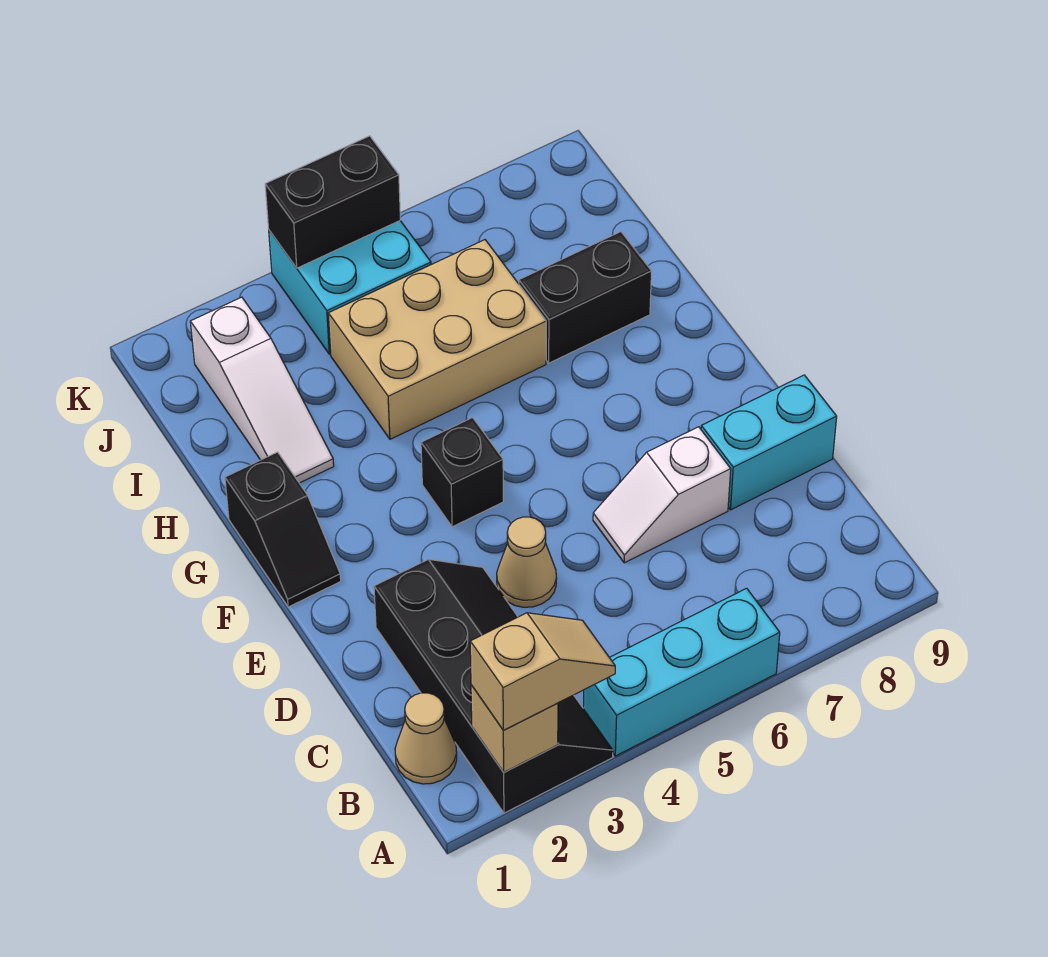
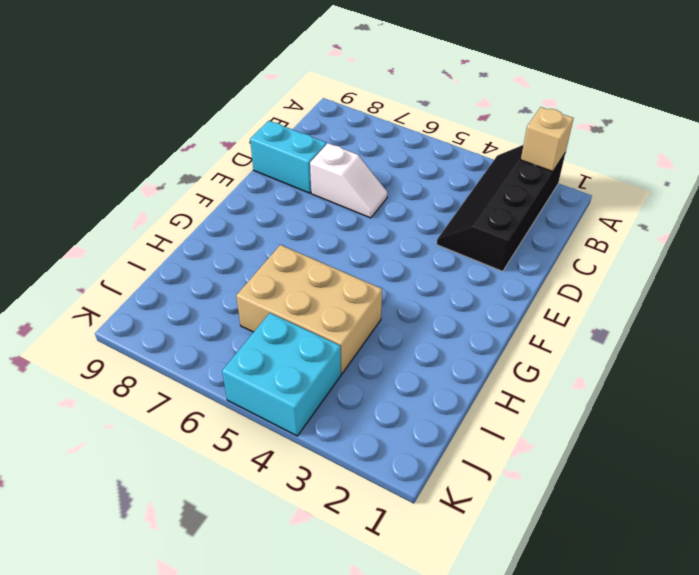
none -> cyan brick A4:A6 level 1
none -> tan cone B1 level 1
none -> tan cone D4 level 1

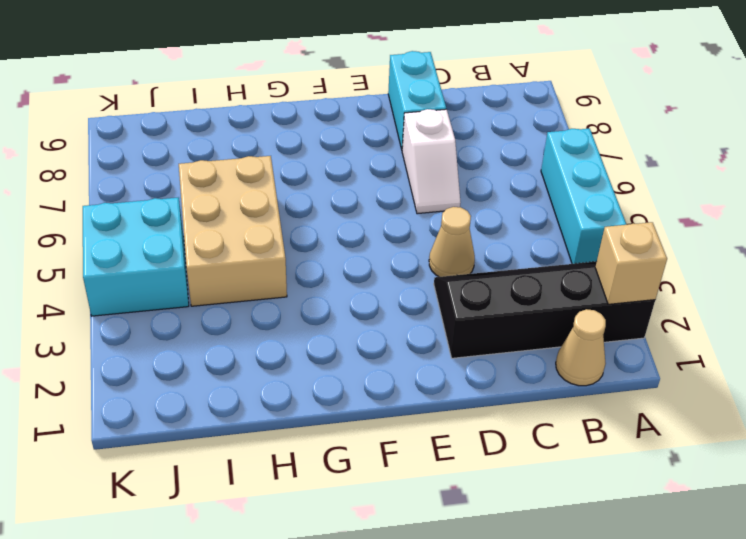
none -> black slope F1:G1 level 1 top G
none -> black brick F4 level 1
none -> white slope H2:J2 level 1 top J

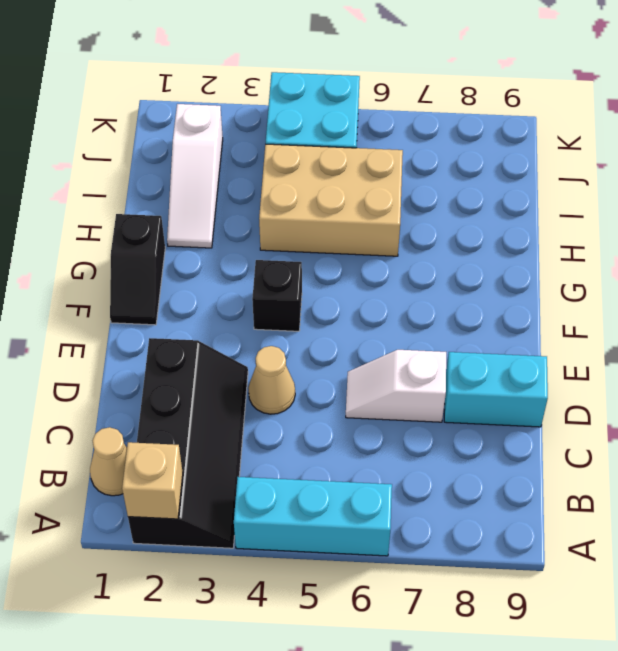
none -> black brick H7:H8 level 1
none -> black brick K4:K5 level 2
none -> tan slope A2:A3 level 3 top 2

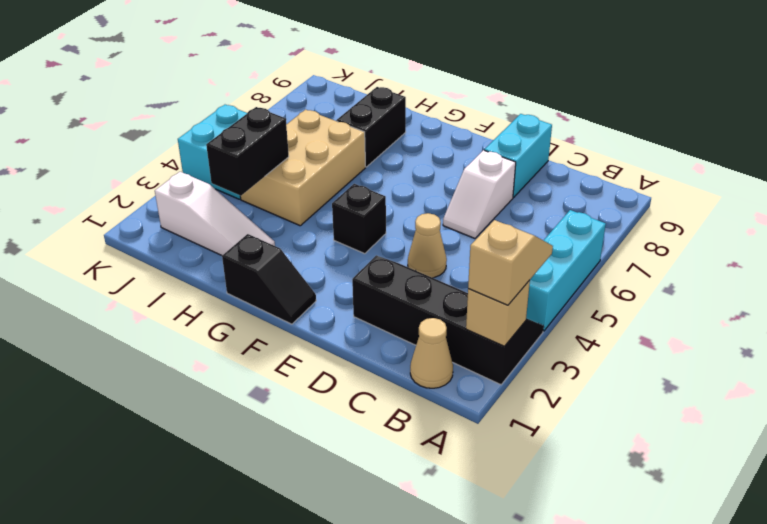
black brick I3:I4 level 2 -> black brick K4:K5 level 2

